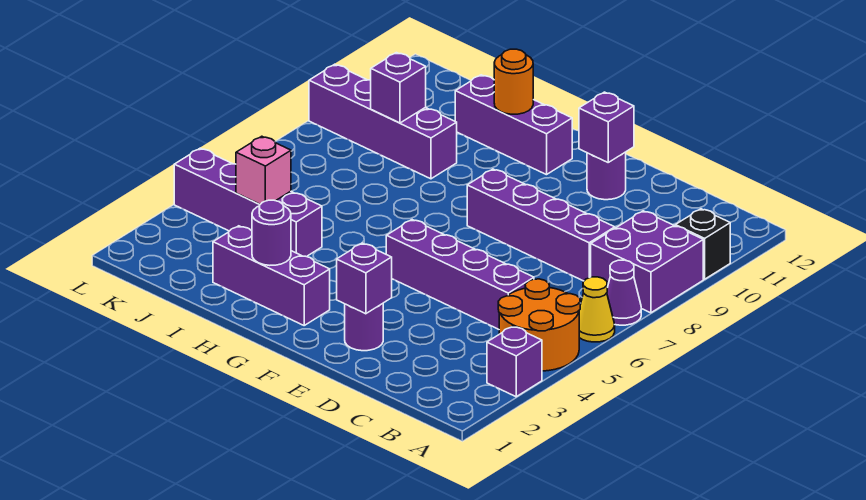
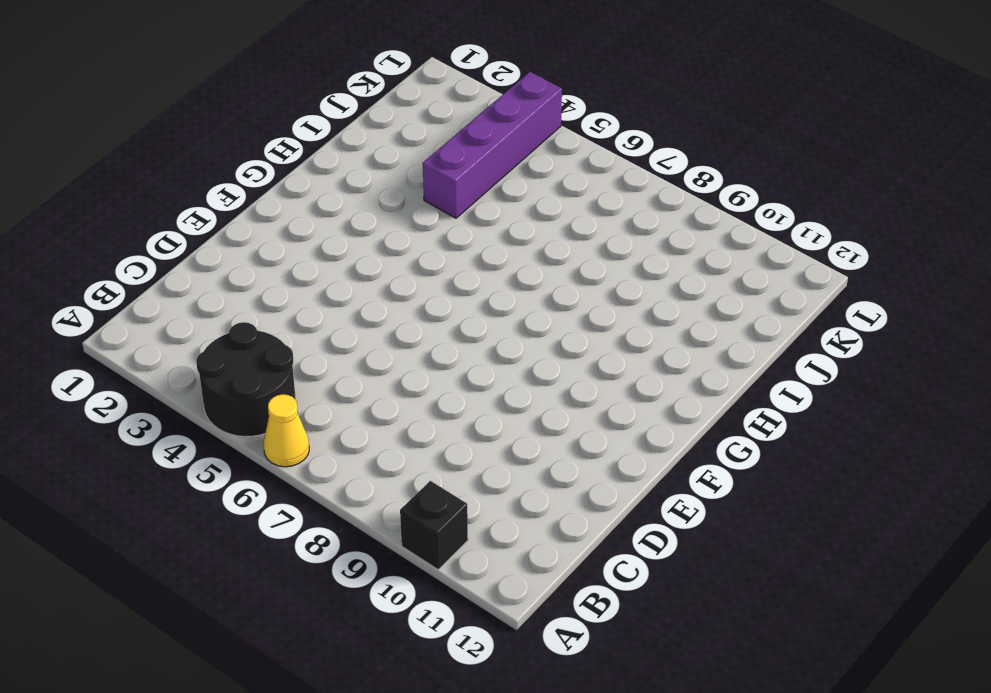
black round brick A4:B5 level 1 -> orange round brick A4:B5 level 1
none -> purple brick A3 level 1
none -> purple cone A7 level 1
none -> purple brick A8:B9 level 1

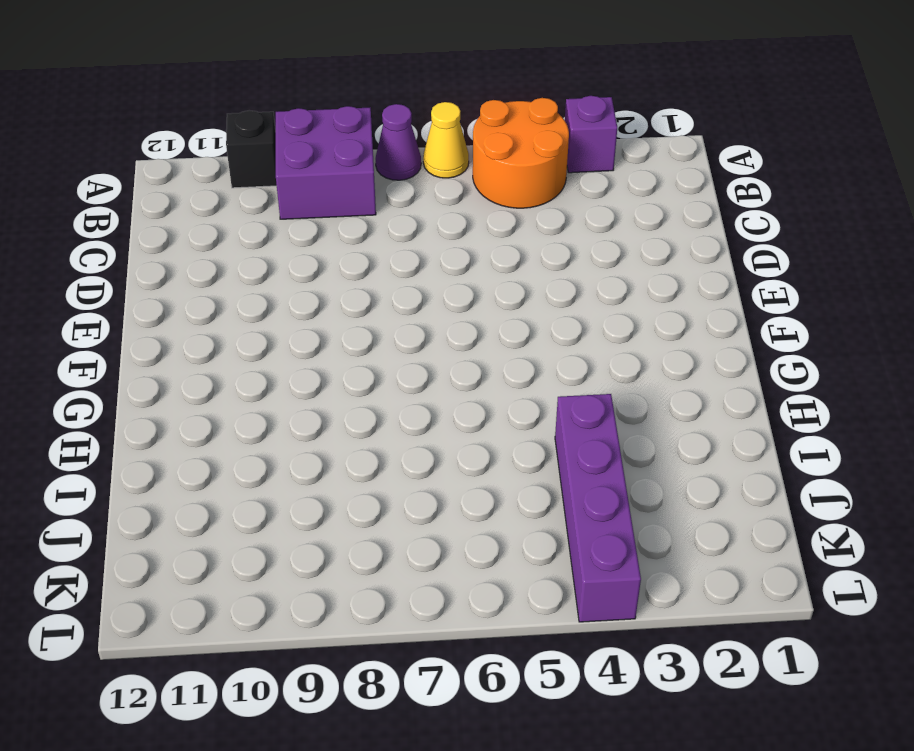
none -> purple brick C5:F5 level 1
none -> purple brick C8:F8 level 1
none -> purple round brick E2 level 1

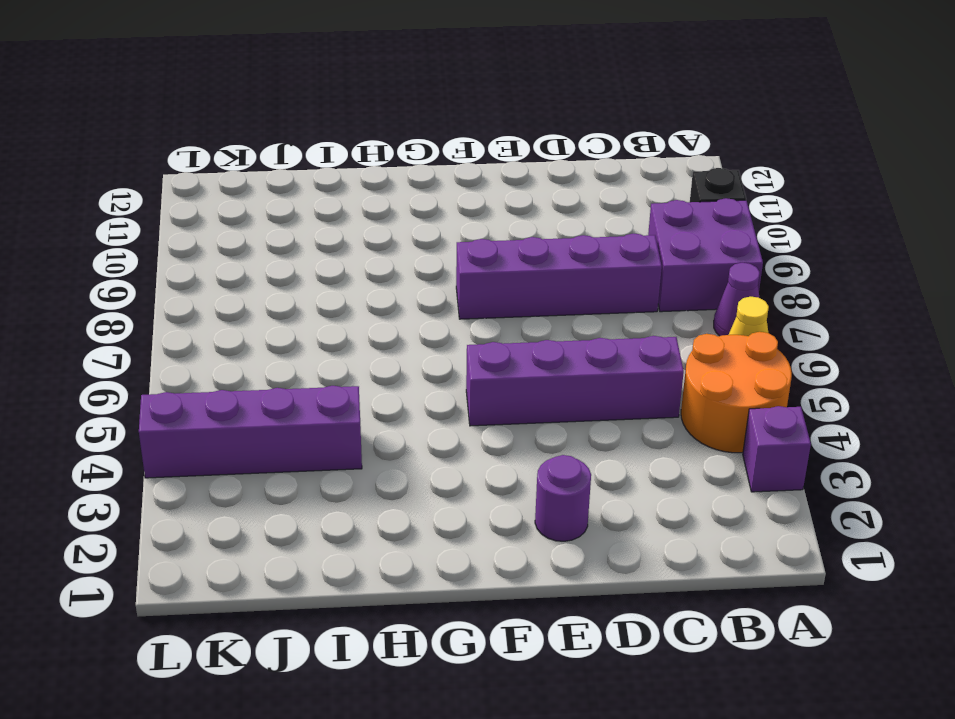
none -> purple round brick E11 level 1
none -> purple brick G2:I2 level 1
none -> purple brick G11:I11 level 1

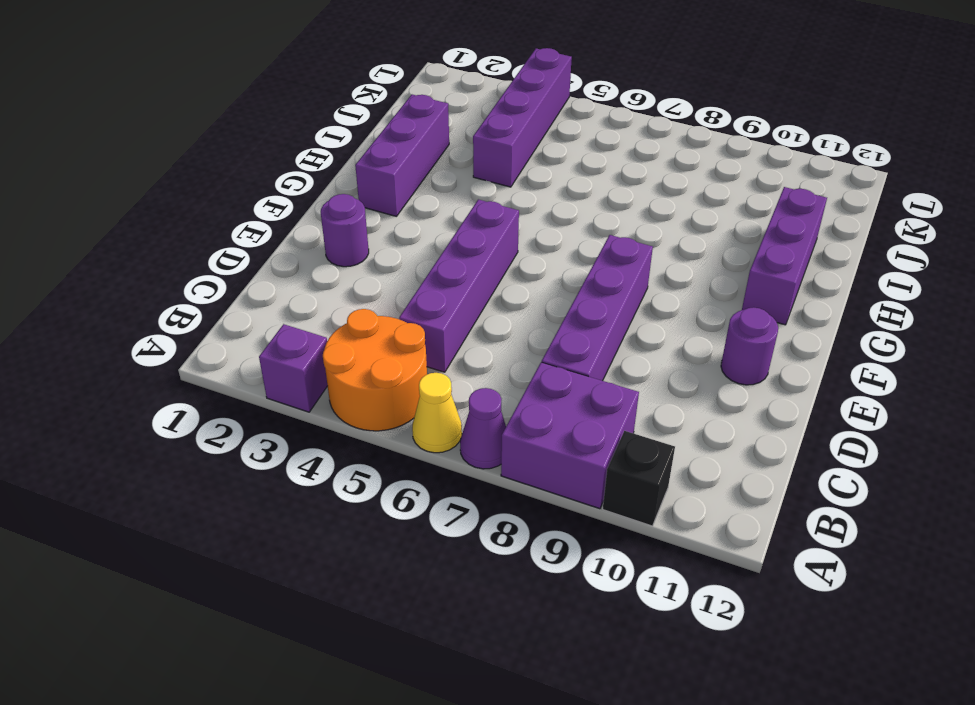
none -> purple brick I9:L9 level 1
none -> purple brick E2 level 2
none -> purple brick E11 level 2

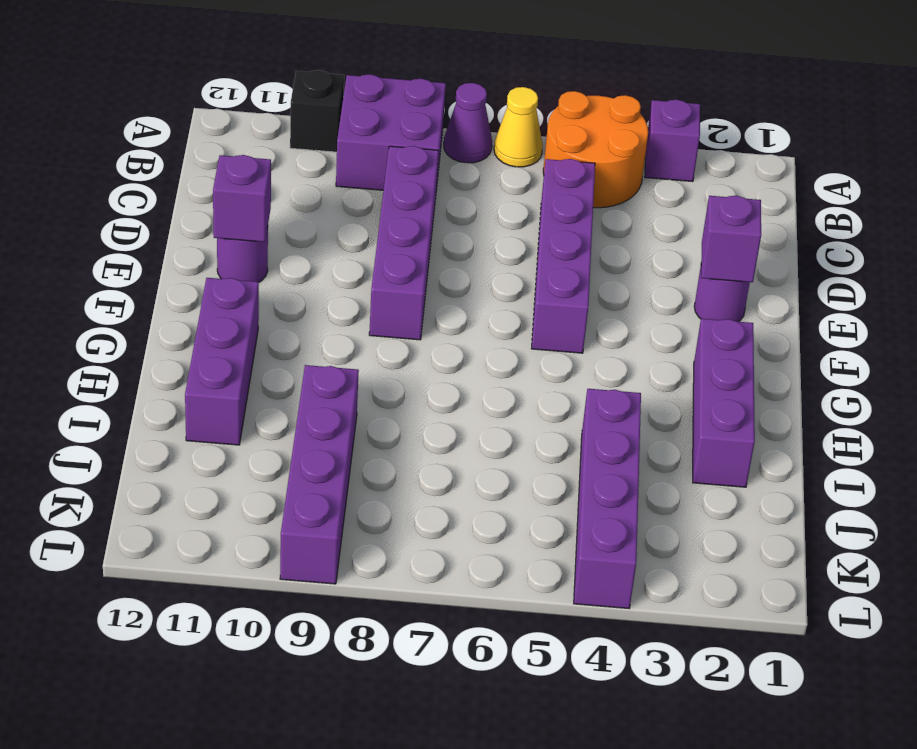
none -> purple round brick H2 level 2
none -> orange round brick H11 level 2
none -> pink brick J4 level 2

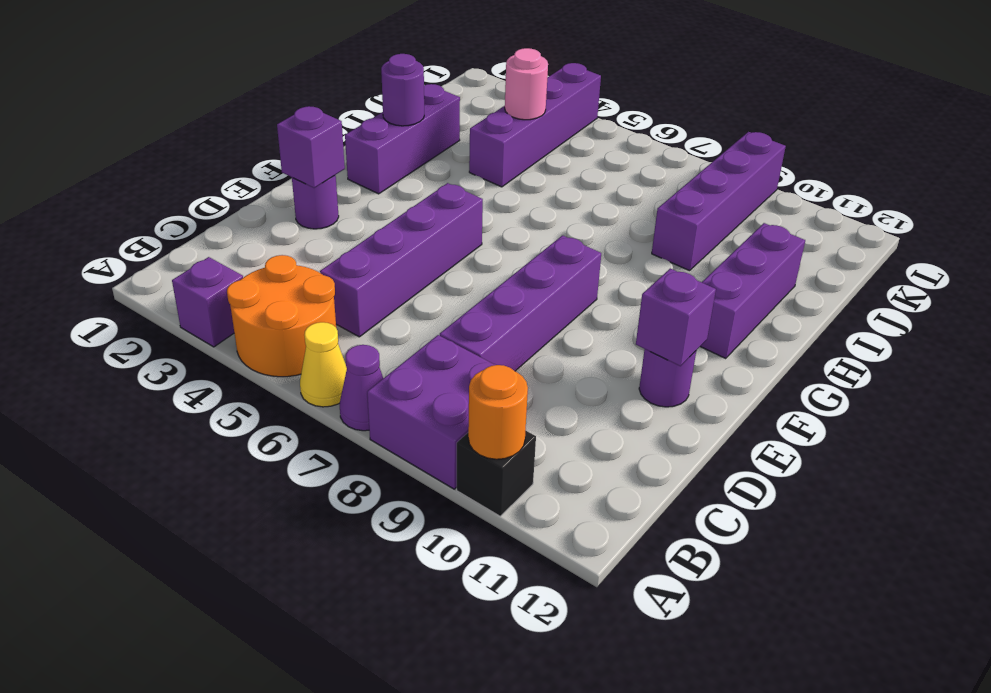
orange round brick A10 level 2 -> orange round brick H11 level 2
pink round brick J4 level 2 -> pink brick J4 level 2
none -> purple brick J9 level 2

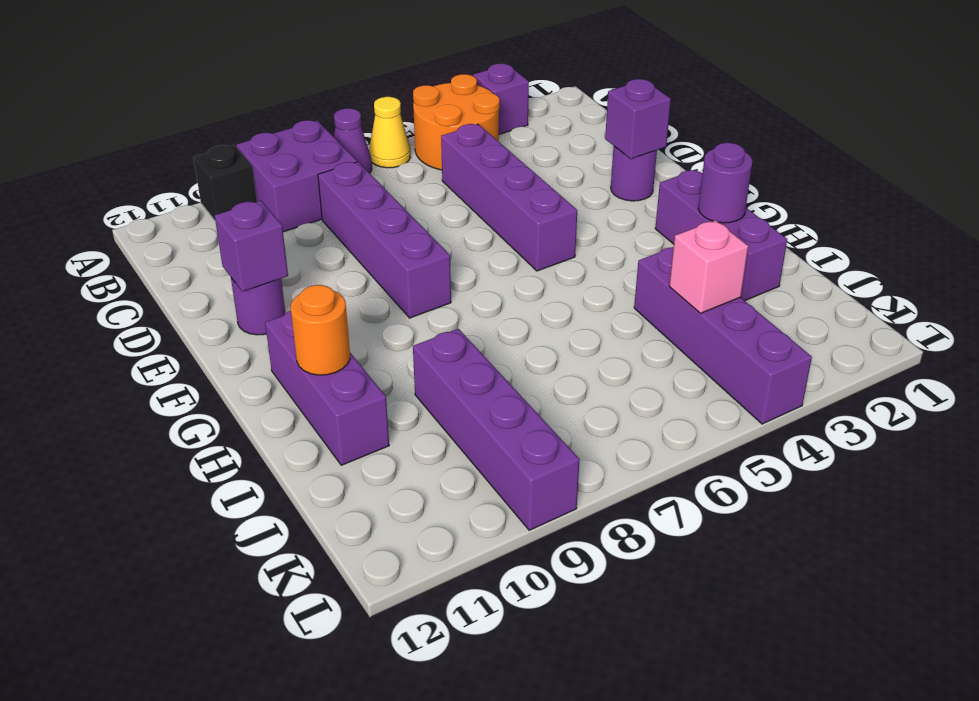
none -> purple brick J9 level 2

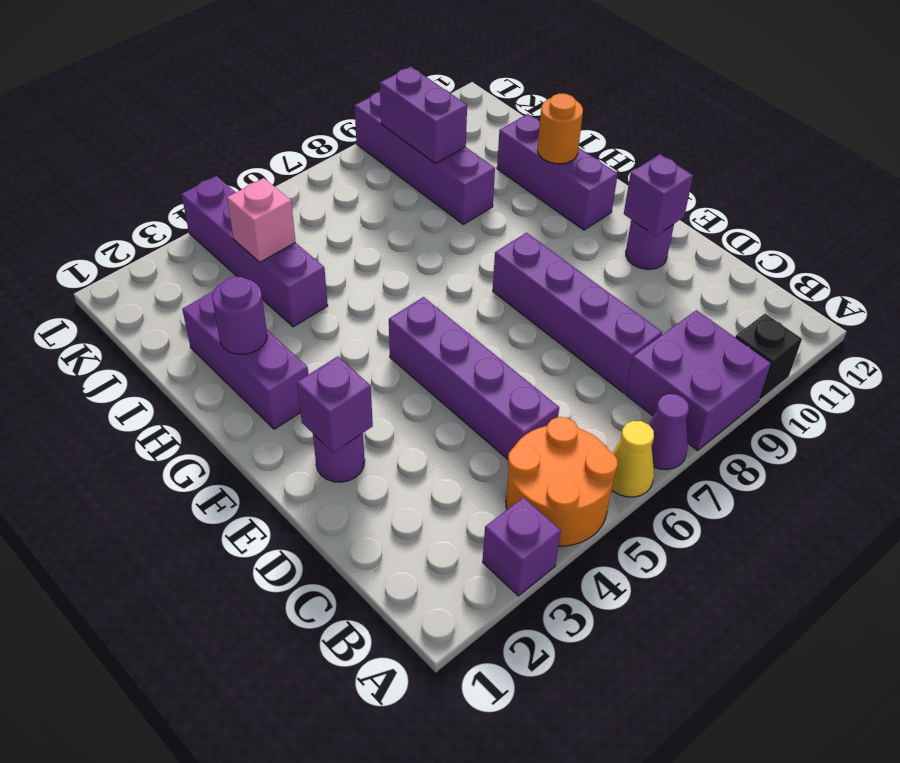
purple brick J9:K9 level 2 -> purple brick J9 level 2

